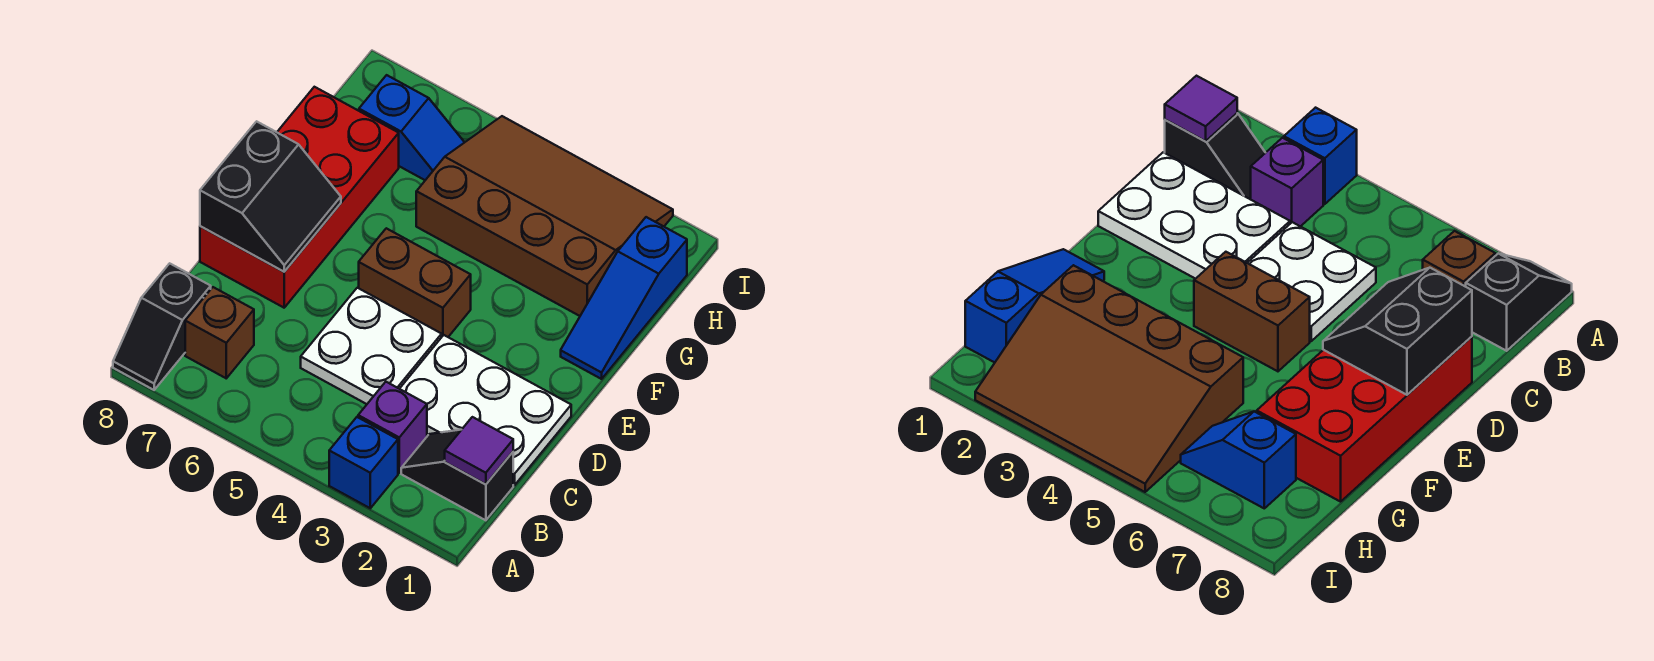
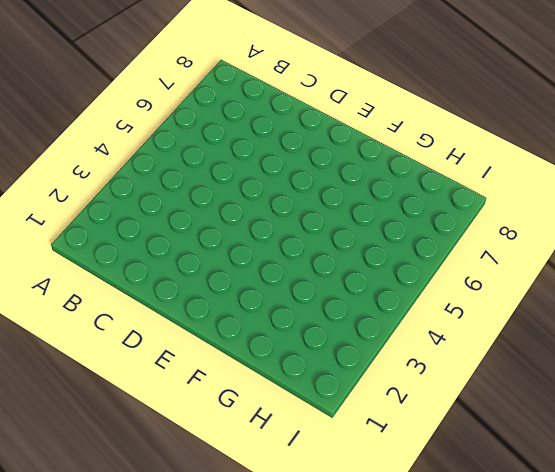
none -> blue brick A3 level 1
none -> black slope A8:B8 level 1 top B
none -> black slope B1:B2 level 1 top 1

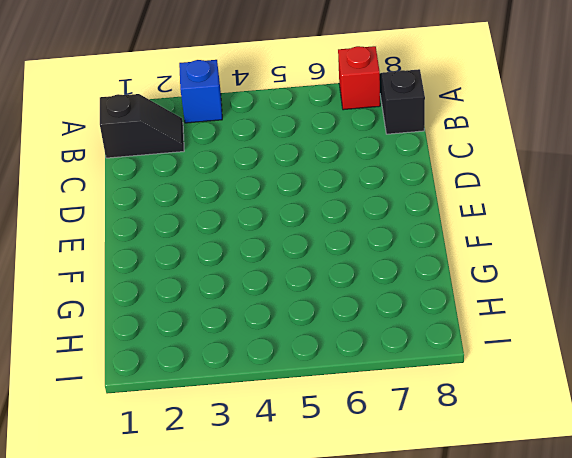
red brick A7 level 1 -> none
none -> purple brick B3 level 1
none -> brown brick B7 level 1
none -> white plate C1:D3 level 1

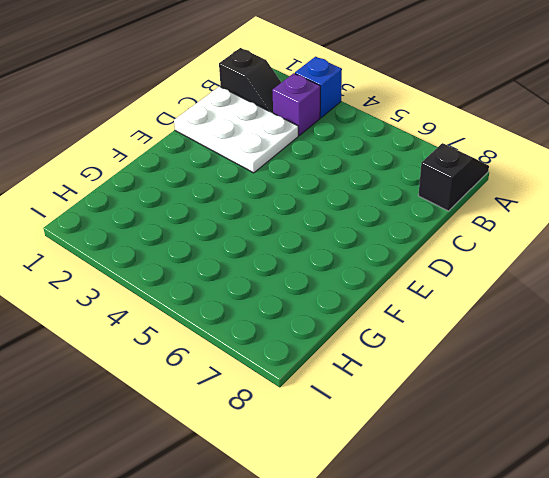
none -> brown brick B7 level 1
none -> white plate C4:D5 level 1
none -> red brick D7:G8 level 1

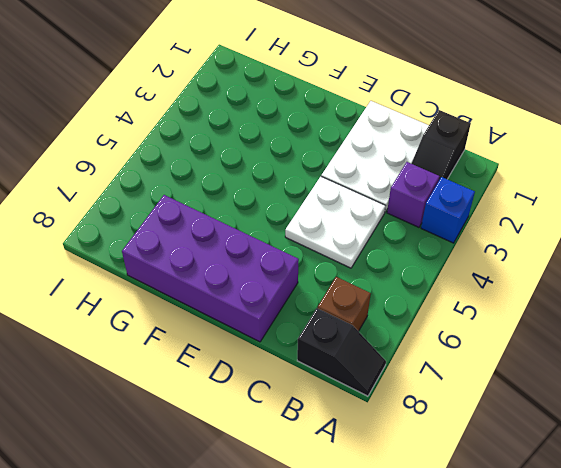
purple brick D7:G8 level 1 -> red brick D7:G8 level 1
none -> brown brick E4:E5 level 1
none -> blue slope F1:H1 level 1 top H
none -> brown slope G2:I5 level 1 top G

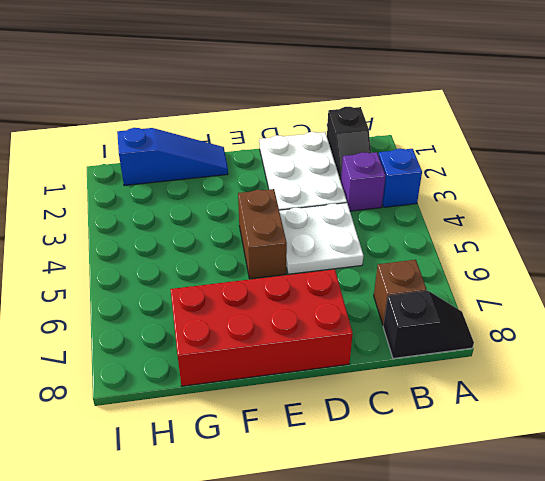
none -> brown slope G2:I5 level 1 top G
none -> blue slope H6:H7 level 1 top 7
none -> purple tile B1 level 2

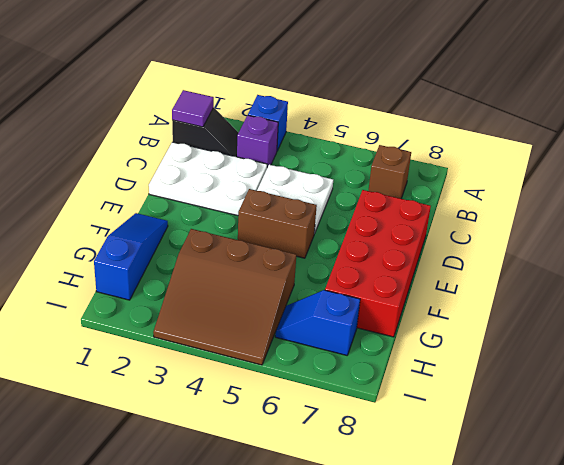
brown slope G3:I5 level 1 top G -> brown slope G2:I5 level 1 top G
none -> black slope A8:B8 level 1 top B
none -> black slope D7:E8 level 2 top 8

